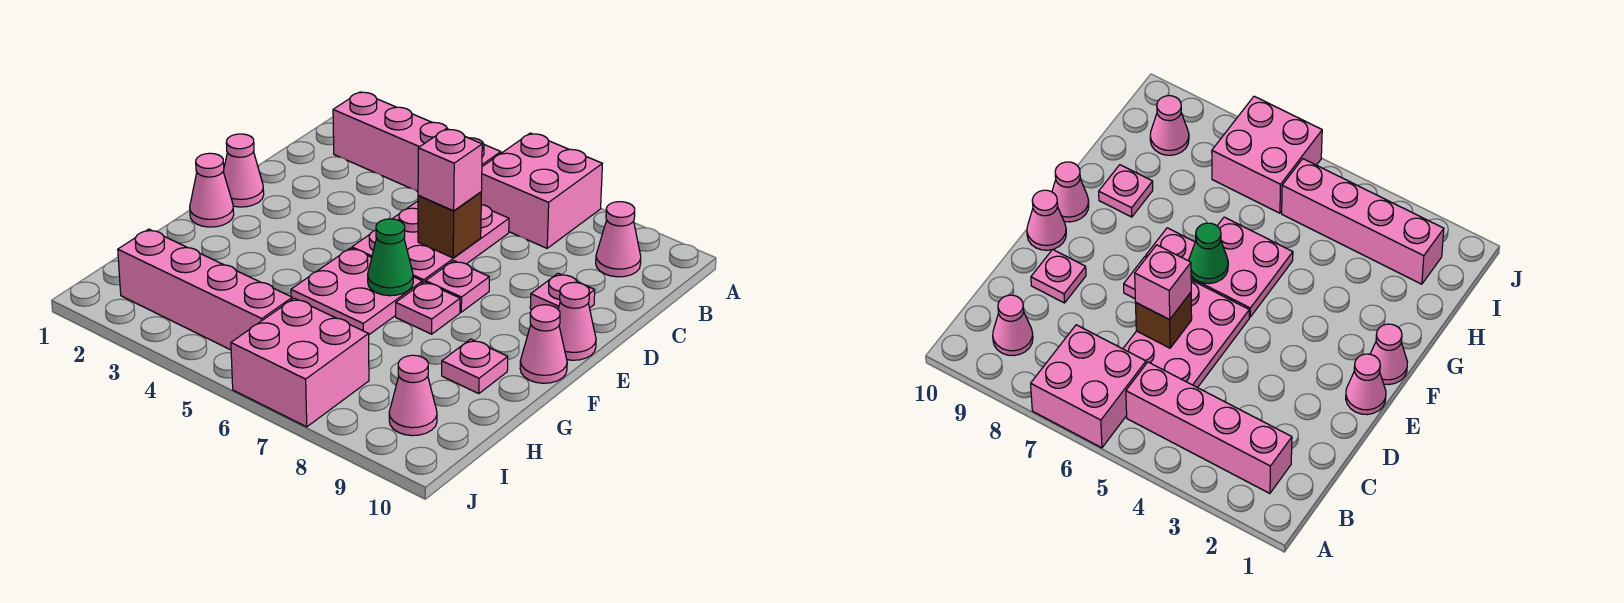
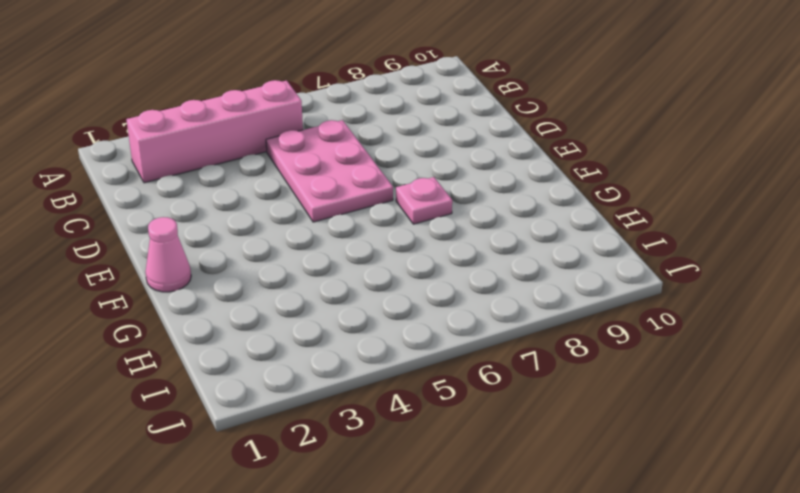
none -> pink brick A6:B7 level 1
none -> pink cone B9 level 1
none -> pink plate D9 level 1

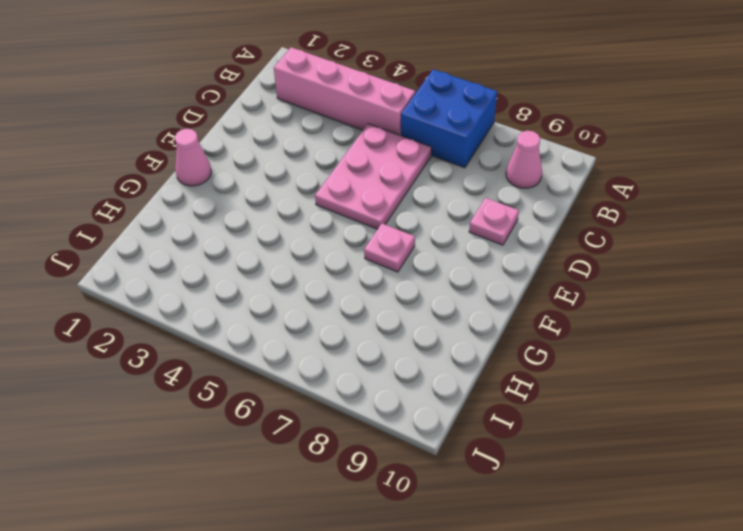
blue brick A6:B7 level 1 -> pink brick A6:B7 level 1
none -> pink cone E1 level 1
none -> pink plate E7 level 1
none -> pink cone E10 level 1

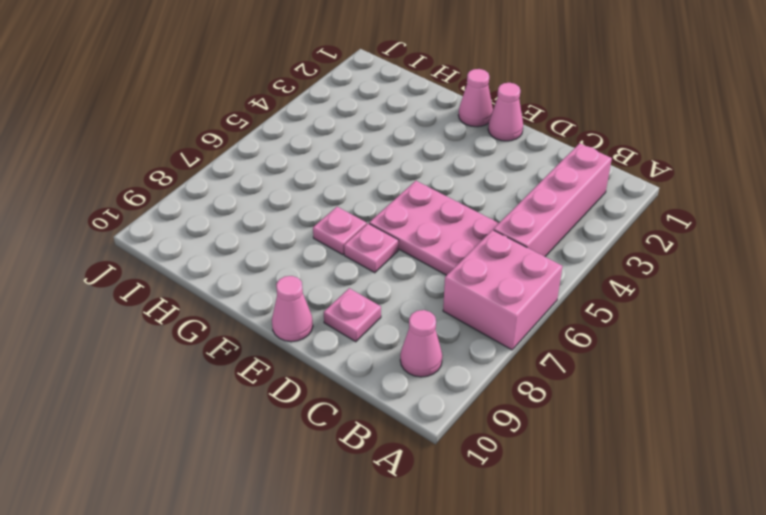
none -> pink plate F5:G6 level 1
none -> pink cone F10 level 1
none -> pink plate G9 level 1

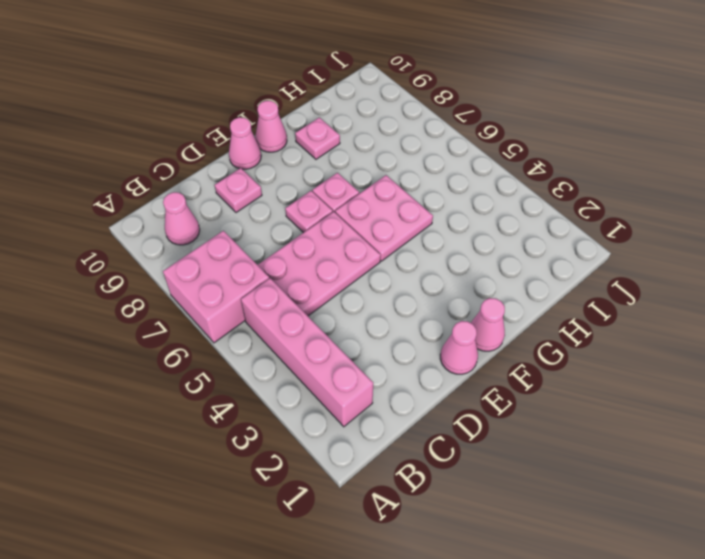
none -> pink brick I2:I5 level 1
none -> pink brick I6:J7 level 1
none -> pink cone I9 level 1

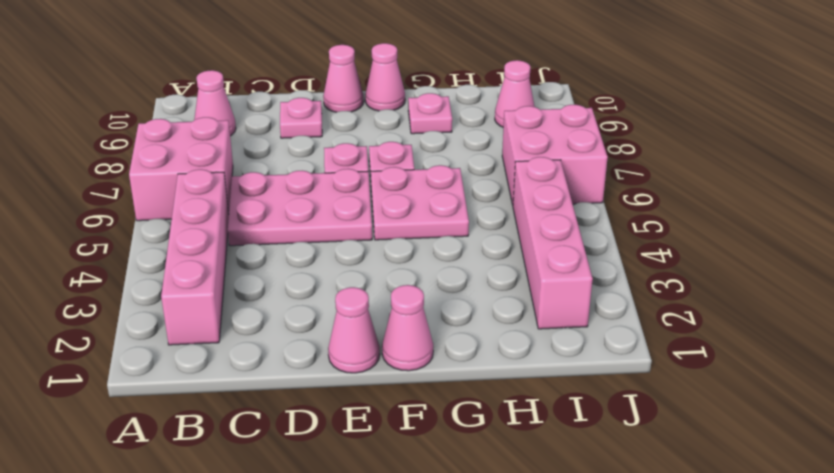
none -> brown brick D6 level 2
none -> green cone F6 level 2
none -> pink brick D6 level 3

